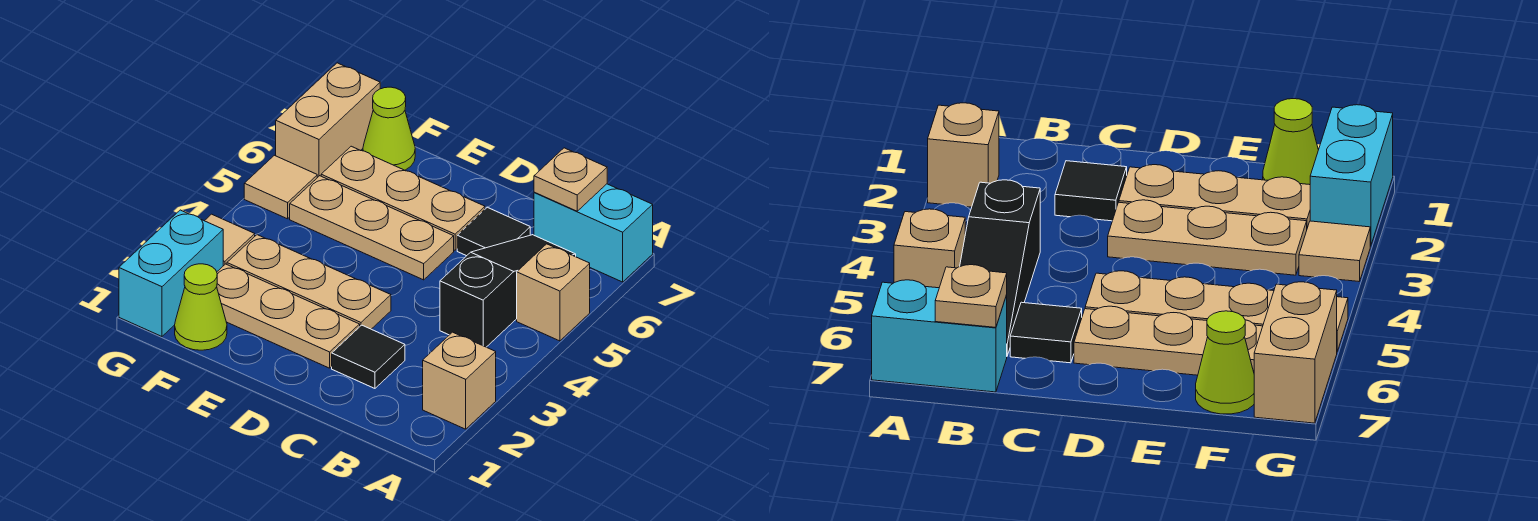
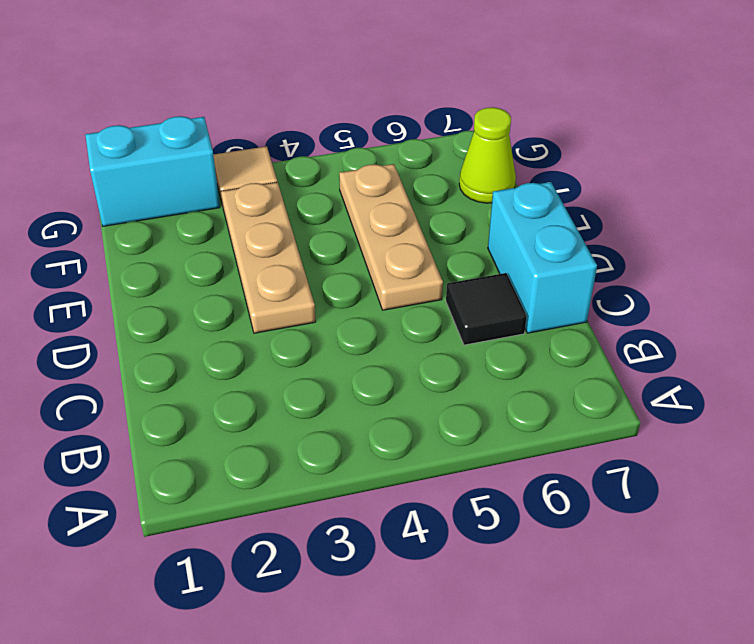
cyan brick C7:D7 level 1 -> cyan brick A7:B7 level 1
none -> tan brick A2 level 1
none -> tan brick A5 level 1
none -> black slope B4:B6 level 1 top 4

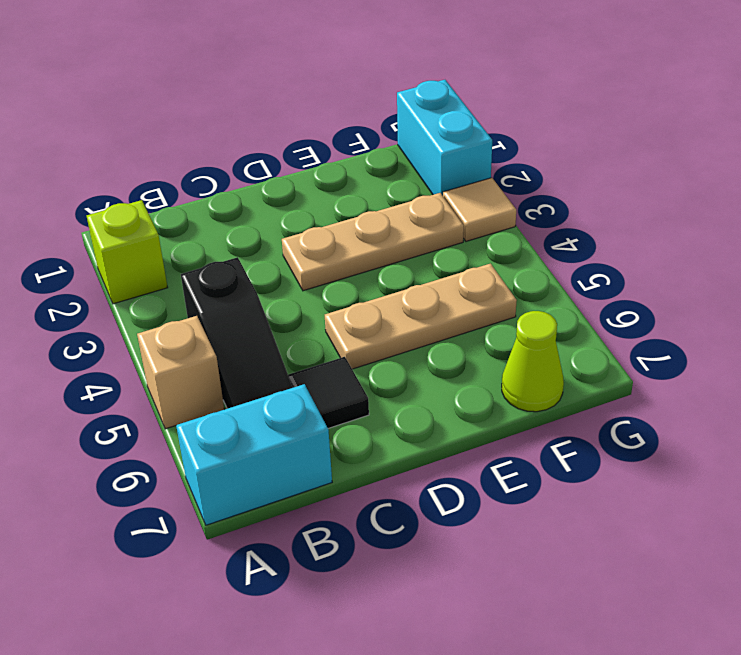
lime brick A2 level 1 -> tan brick A2 level 1
none -> black tile C2 level 1
none -> tan plate D2:F2 level 1
none -> tan plate D6:F6 level 1

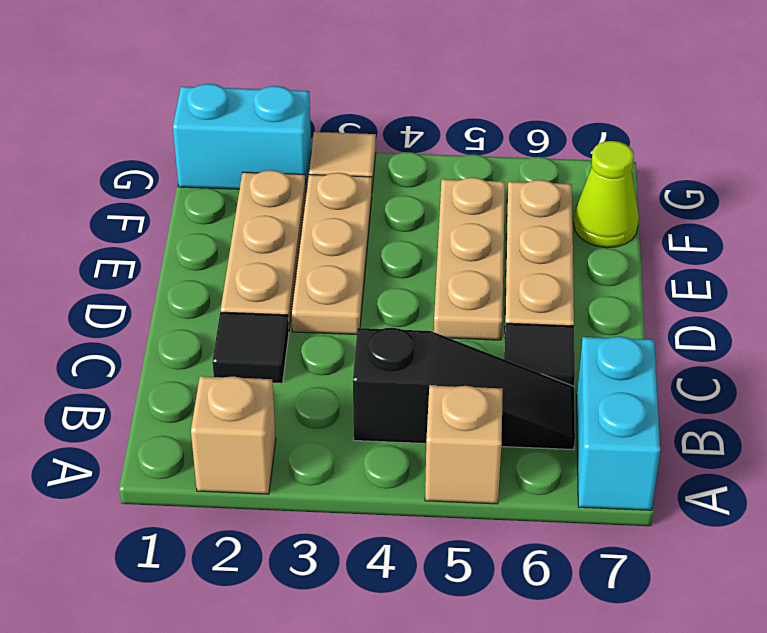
none -> lime cone F1 level 1
none -> tan tile G5 level 1
none -> tan brick G6:G7 level 1

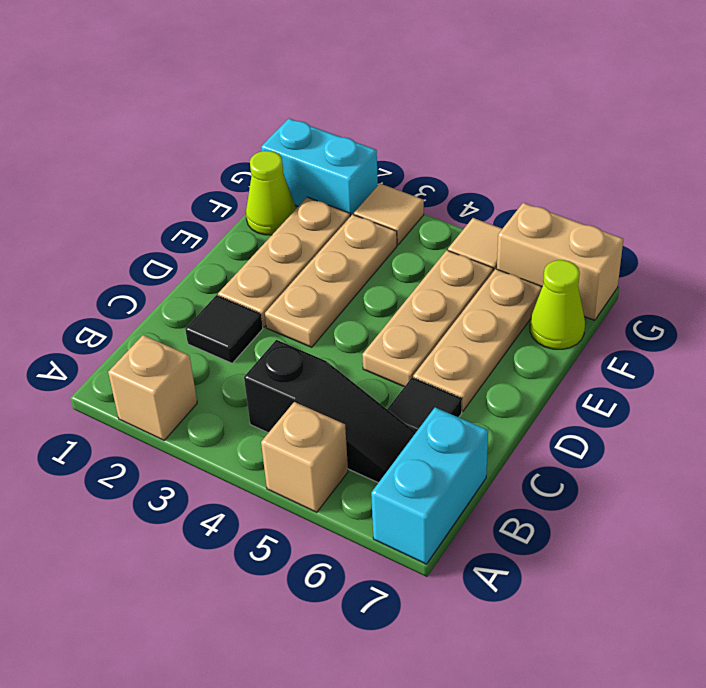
none -> tan plate B7 level 2

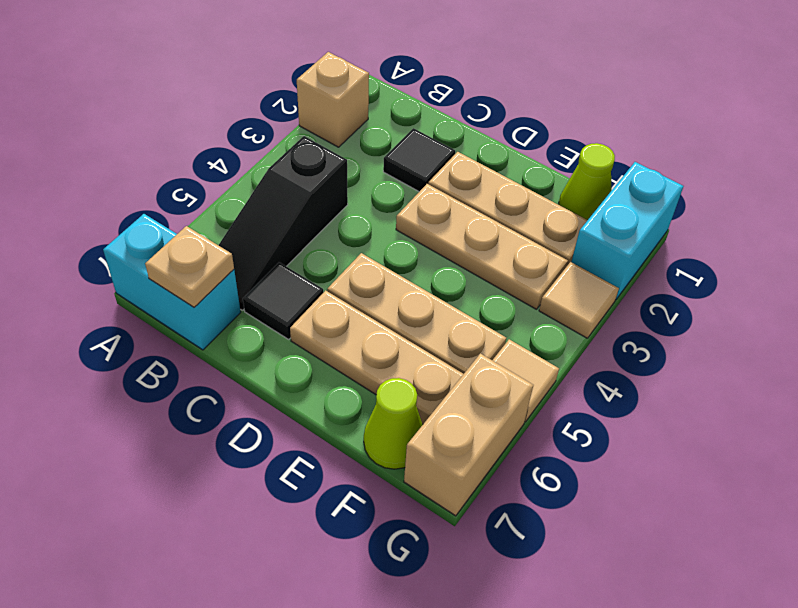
none -> tan brick A5 level 1

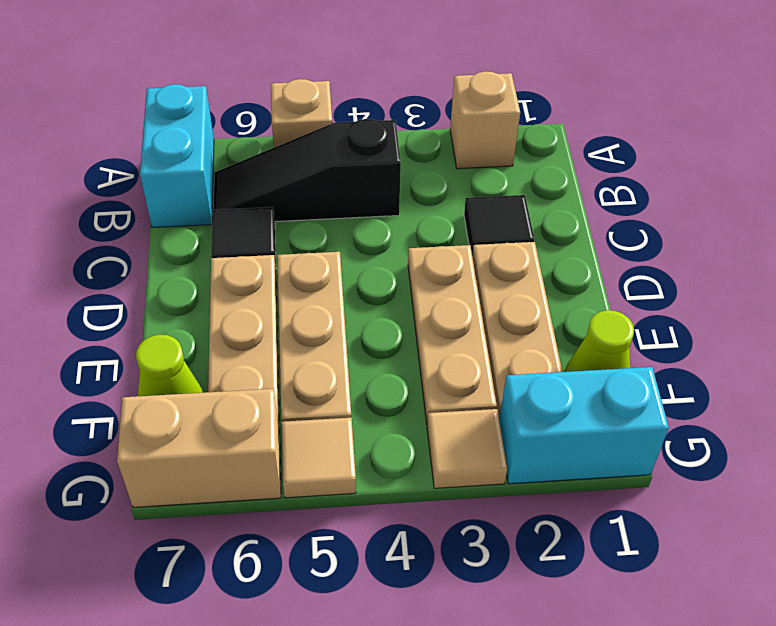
none -> tan plate B7 level 2

